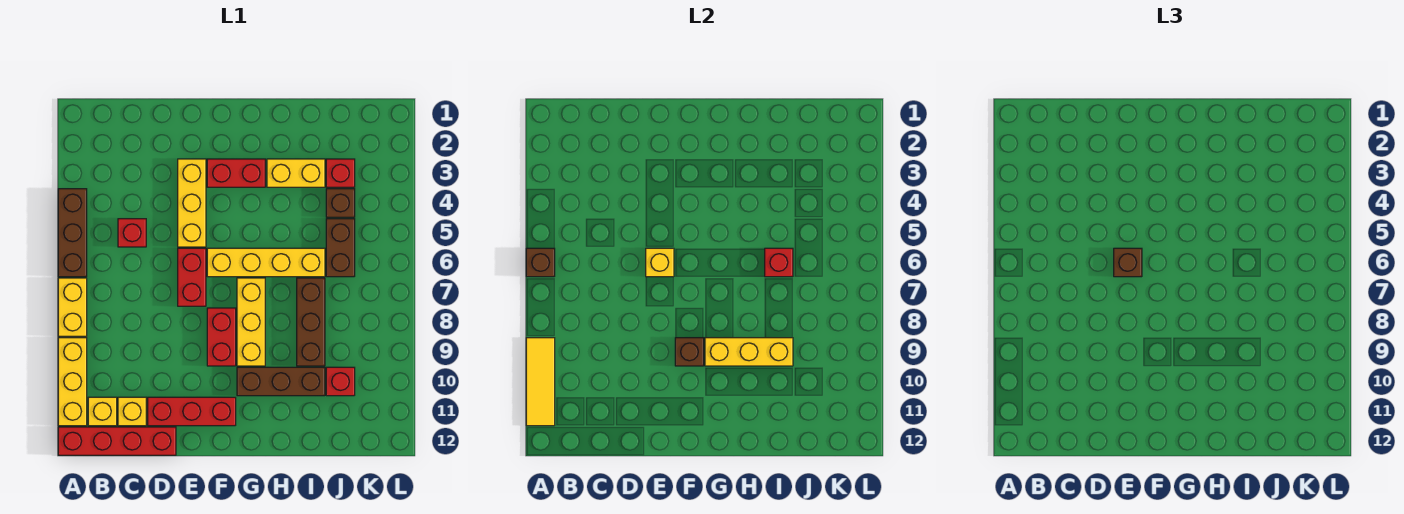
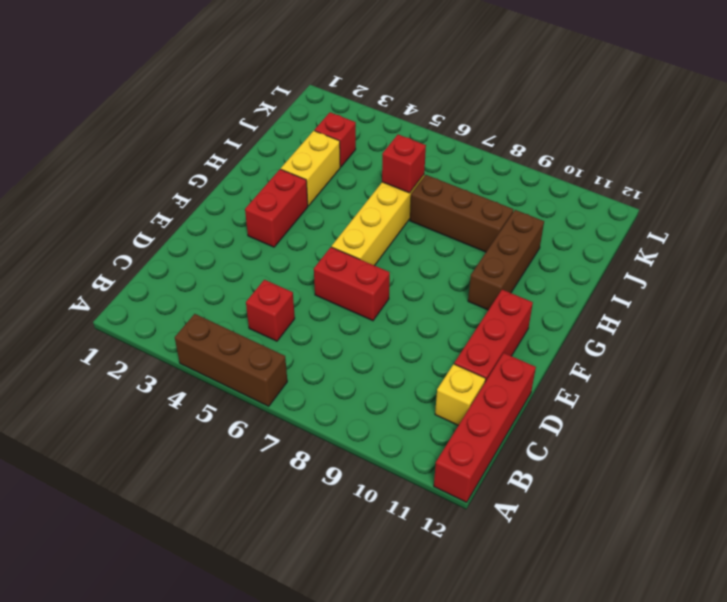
none -> yellow brick A7:A8 level 1
none -> yellow brick A9:A11 level 1
none -> yellow brick B11 level 1

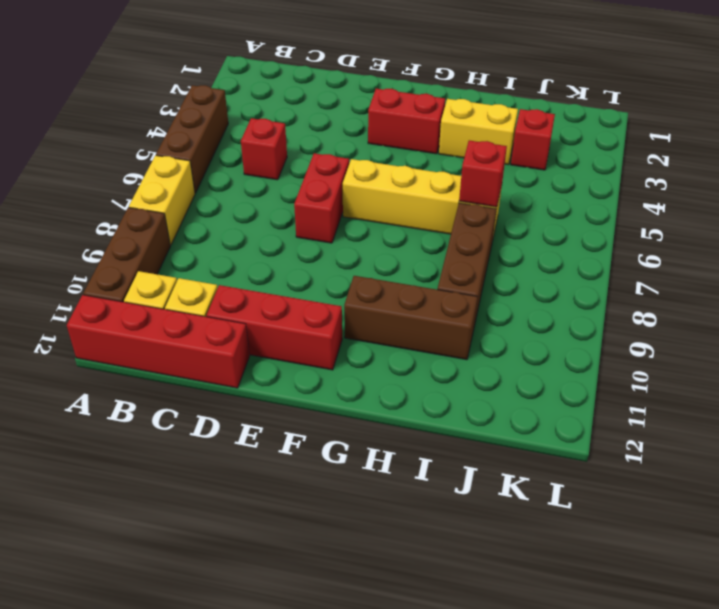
brown brick A9:A11 level 1 -> yellow brick A9:A11 level 1
none -> yellow brick E3:E5 level 1
none -> red brick F8:F9 level 1
none -> yellow brick G7:G9 level 1

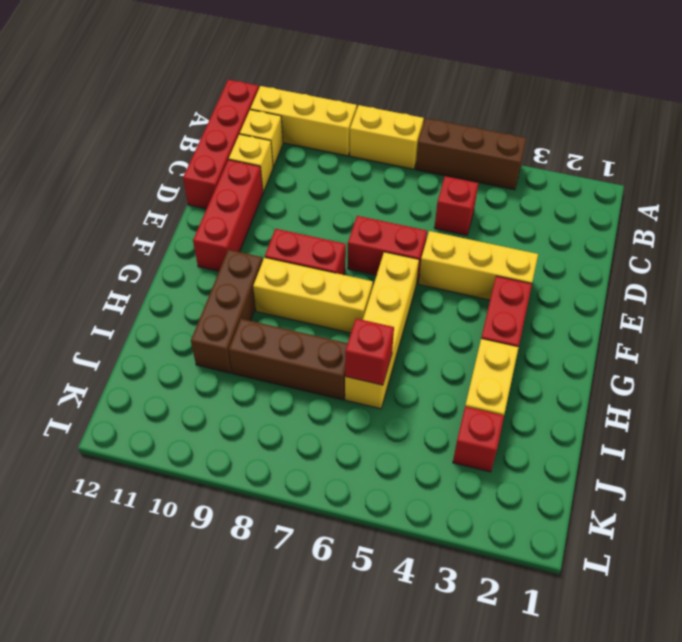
none -> brown brick J4 level 1
none -> brown brick J5:J6 level 1
none -> red brick J10 level 1

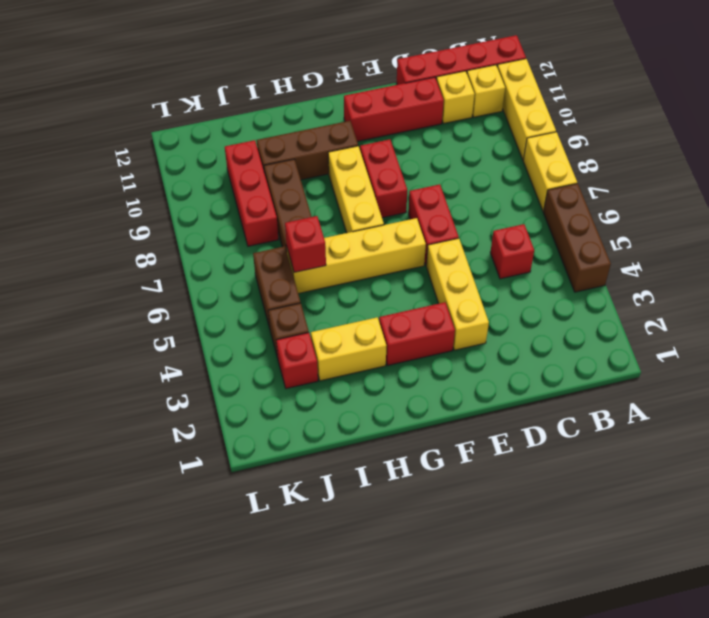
red brick J8:J10 level 1 -> red brick J10 level 1
none -> brown brick A6 level 2
none -> yellow tile A9:A11 level 2
none -> yellow brick E6 level 2

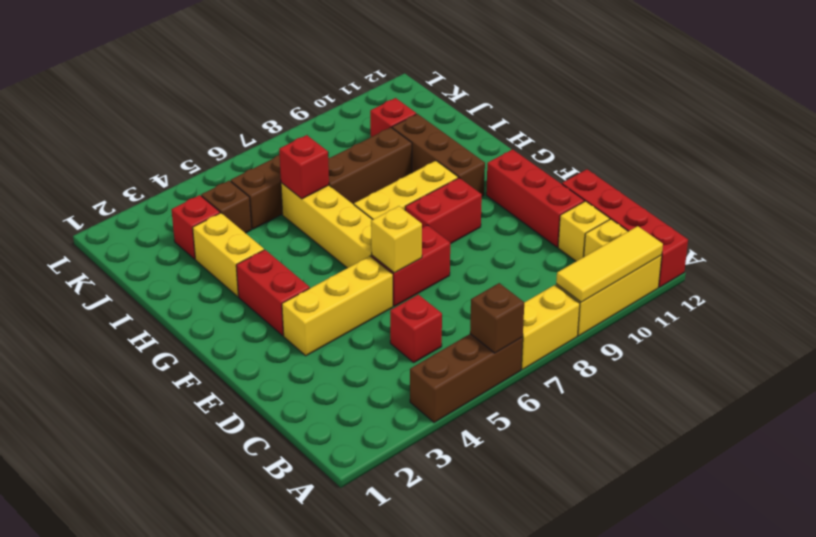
none -> brown brick F9 level 2
none -> yellow brick G9:I9 level 2
none -> brown brick E6 level 3

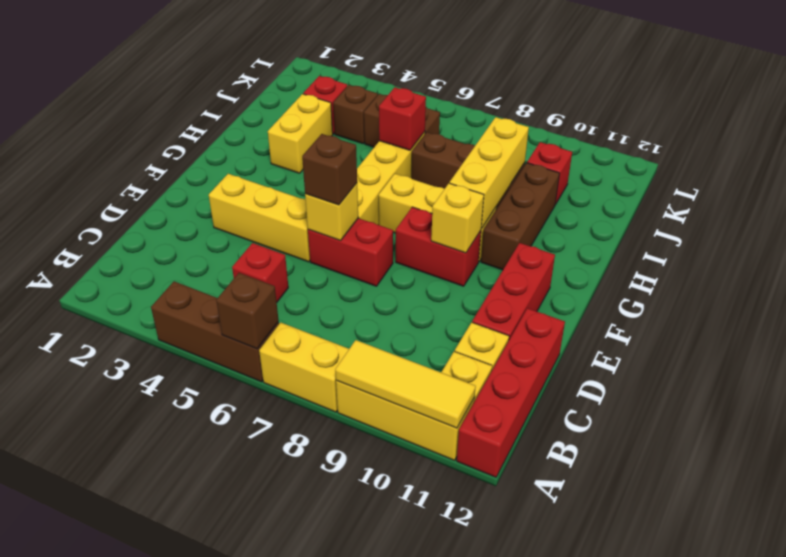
yellow brick F9 level 2 -> brown brick F9 level 2
none -> red brick F3:G3 level 1

